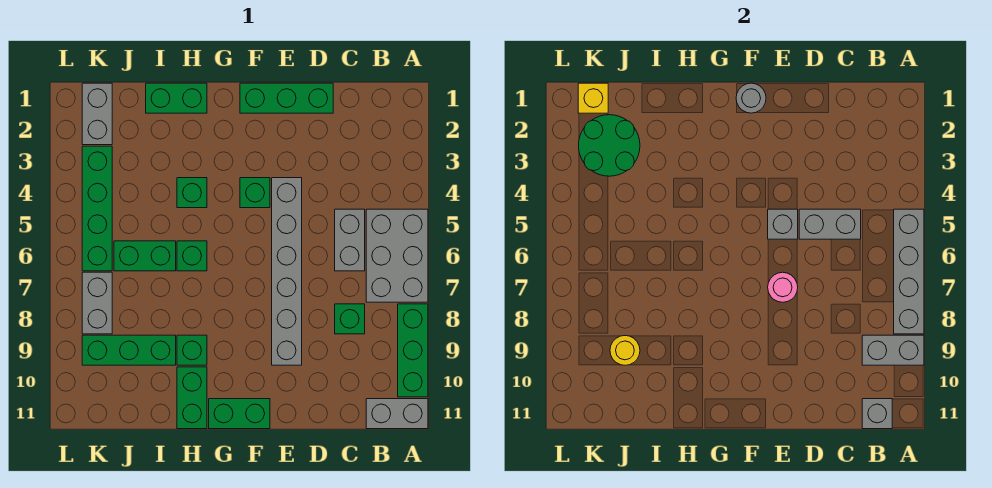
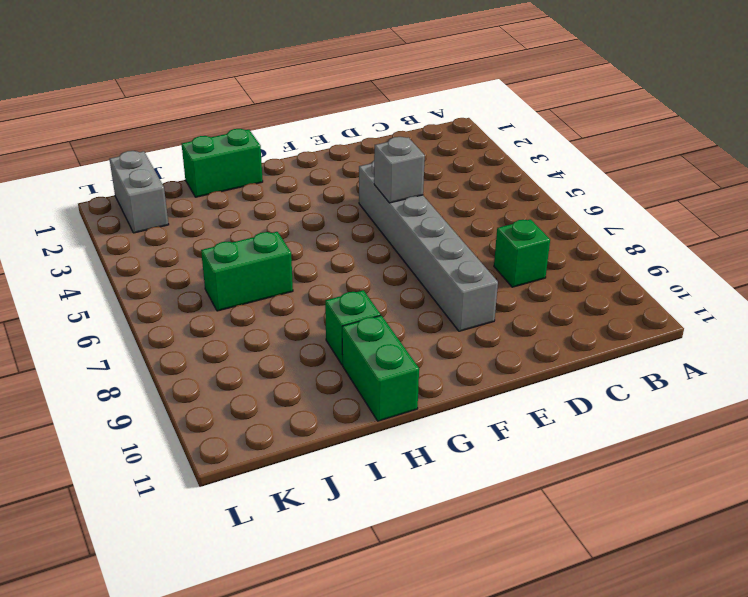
none -> grey brick A5:B7 level 1
none -> green brick A8:A10 level 1
none -> grey brick A11:B11 level 1

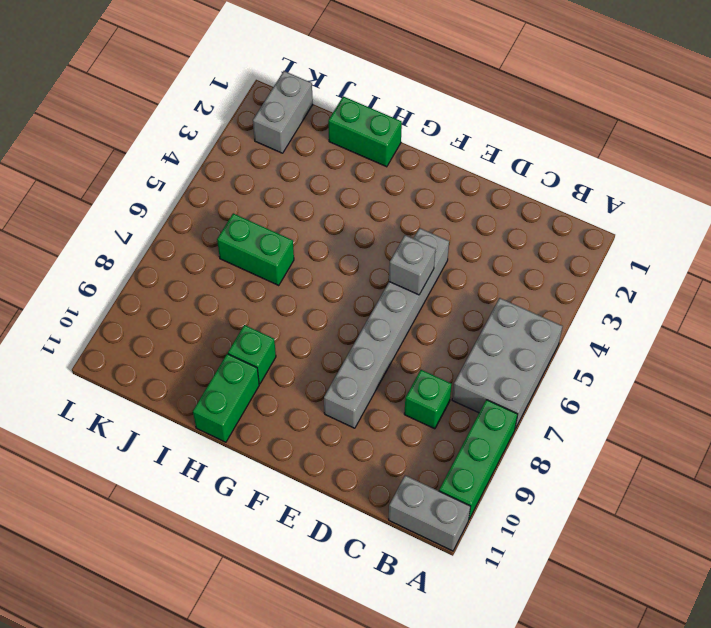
none -> grey brick C5:C6 level 1
none -> green brick D1:F1 level 1
none -> green brick F4 level 1

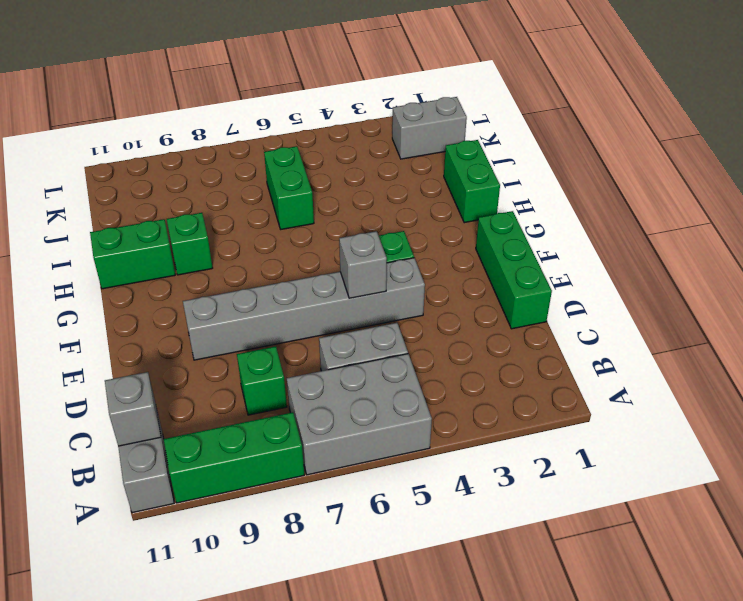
none -> green brick F11:G11 level 1
none -> green brick H4 level 1
none -> green brick H6 level 1

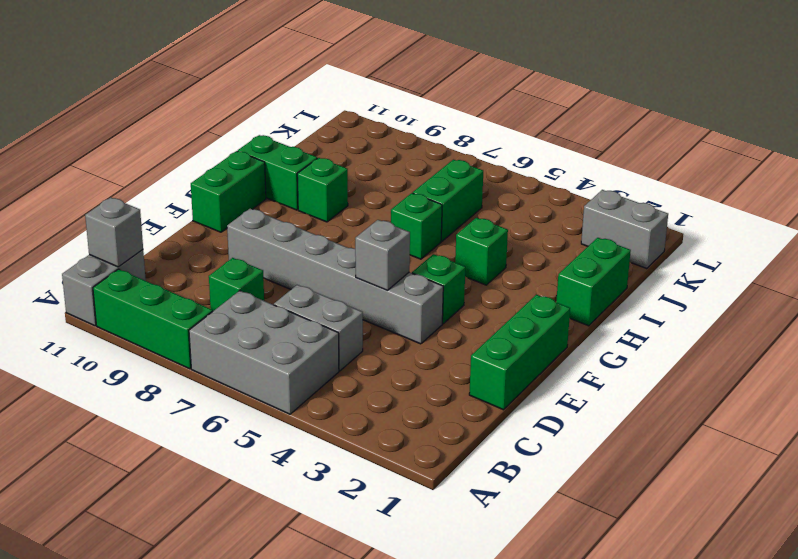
none -> green brick I9:K9 level 1
none -> green brick K3:K6 level 1
none -> grey brick K7:K8 level 1

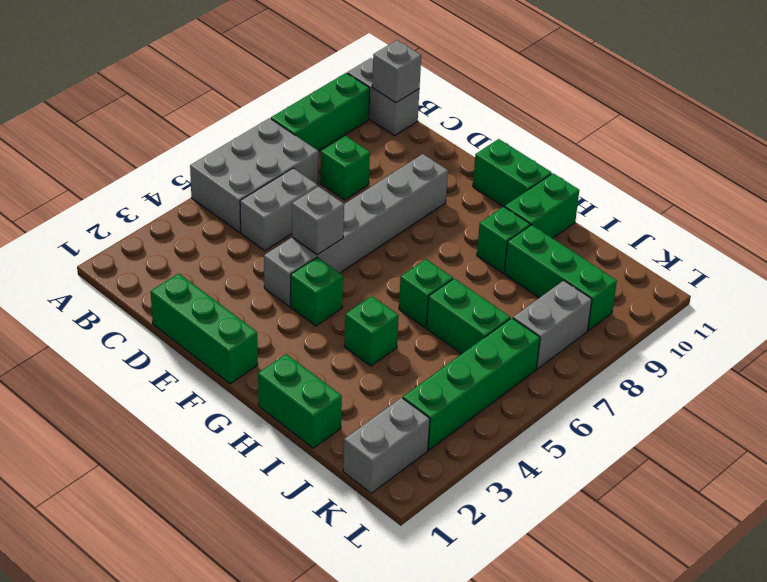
none -> grey brick A5:A8 level 2
none -> grey brick A9:B9 level 2
none -> grey brick C5:D5 level 2

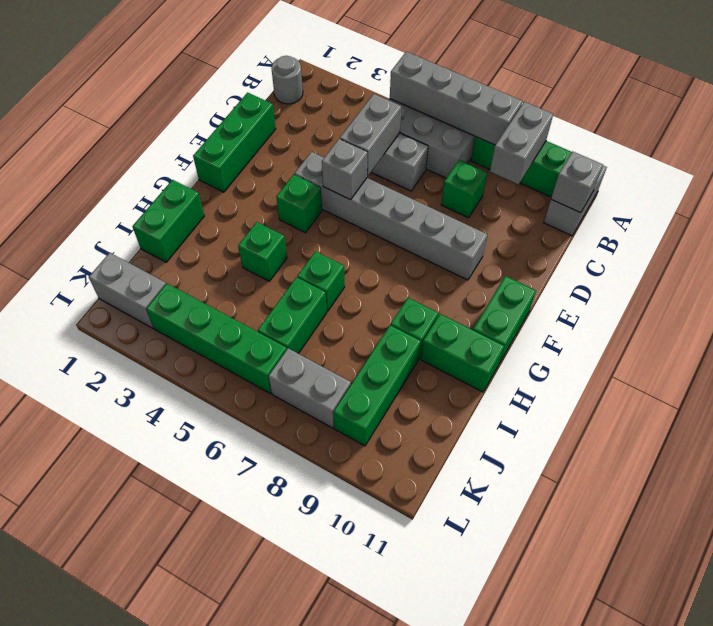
grey round brick B1 level 1 -> grey round brick F1 level 2
none -> pink round brick E7 level 2
none -> green round brick J2:K3 level 2
none -> yellow round brick J9 level 2

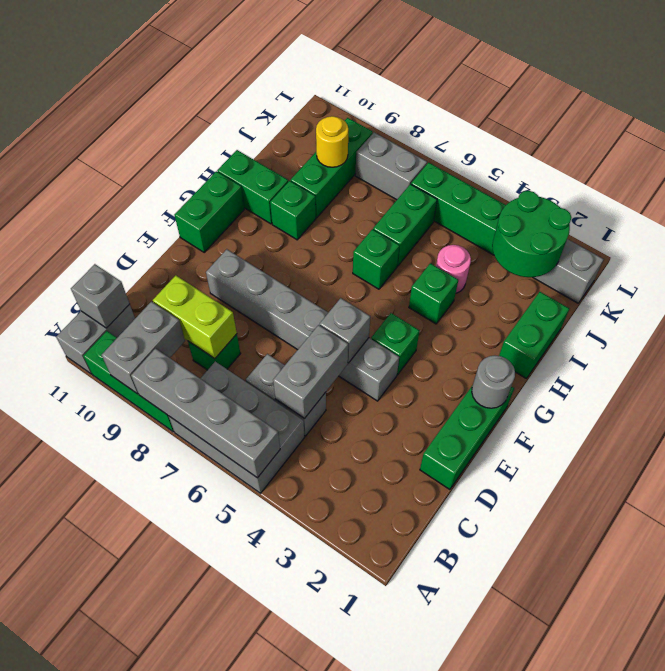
lime brick C8:C9 level 2 -> none
pink round brick I4 level 1 -> pink round brick E7 level 2
none -> yellow brick K1 level 2

